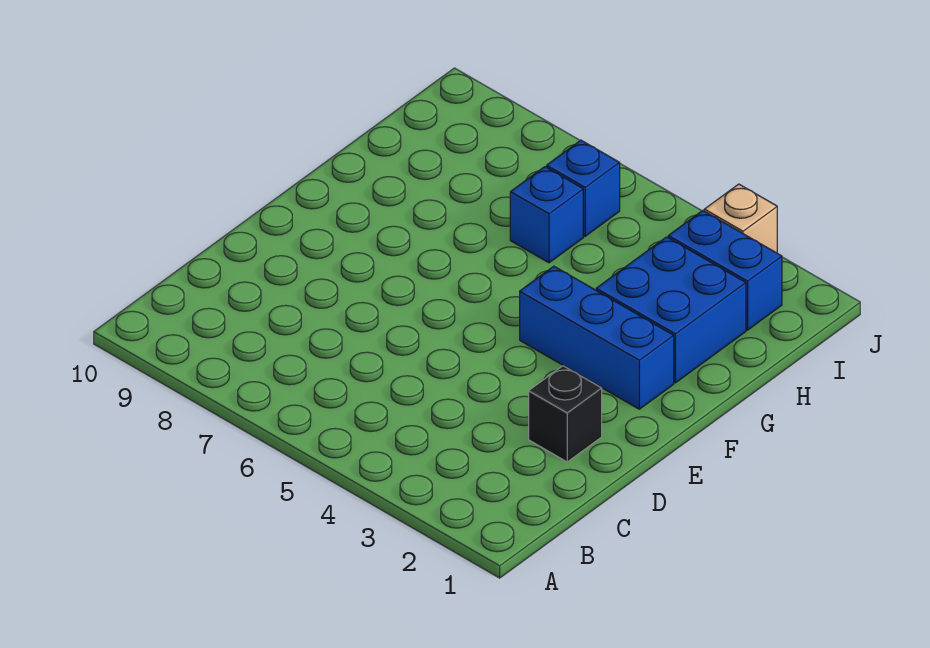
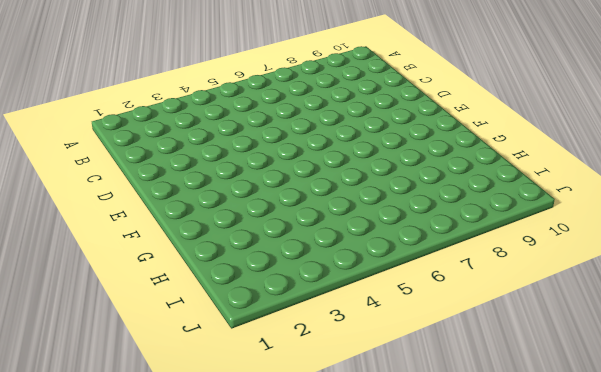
none -> black brick D2 level 1
none -> blue brick F2:F4 level 1

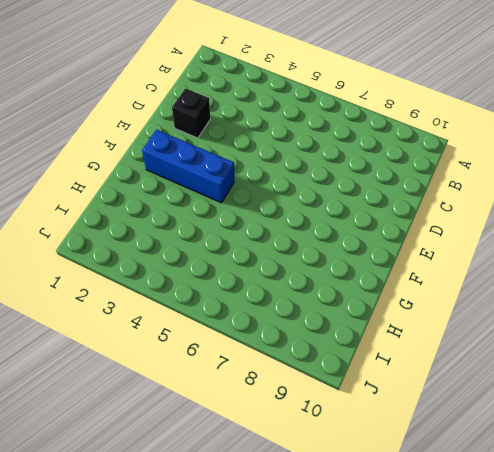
none -> blue brick G2:H3 level 1
none -> blue brick H6 level 1

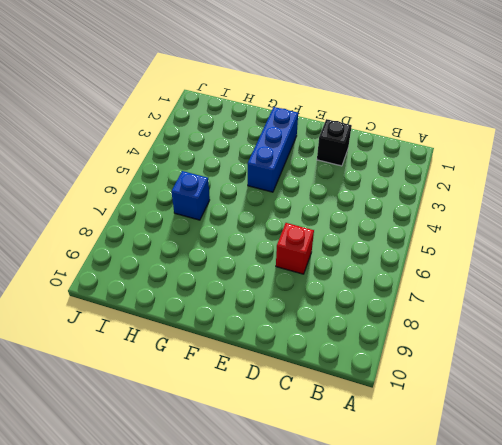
red brick D7 level 1 -> none
none -> blue brick G2:H3 level 1
none -> blue brick I2:I3 level 1

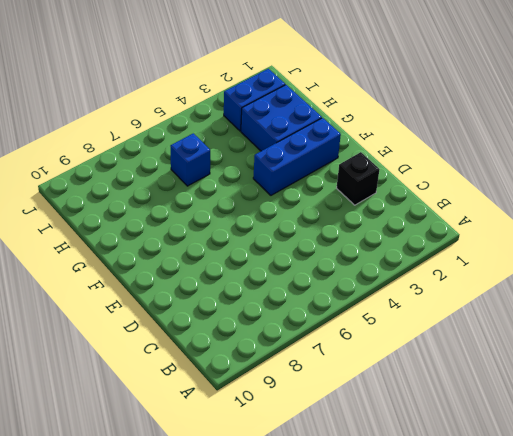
none -> blue brick I6 level 1
none -> tan brick J3 level 1

